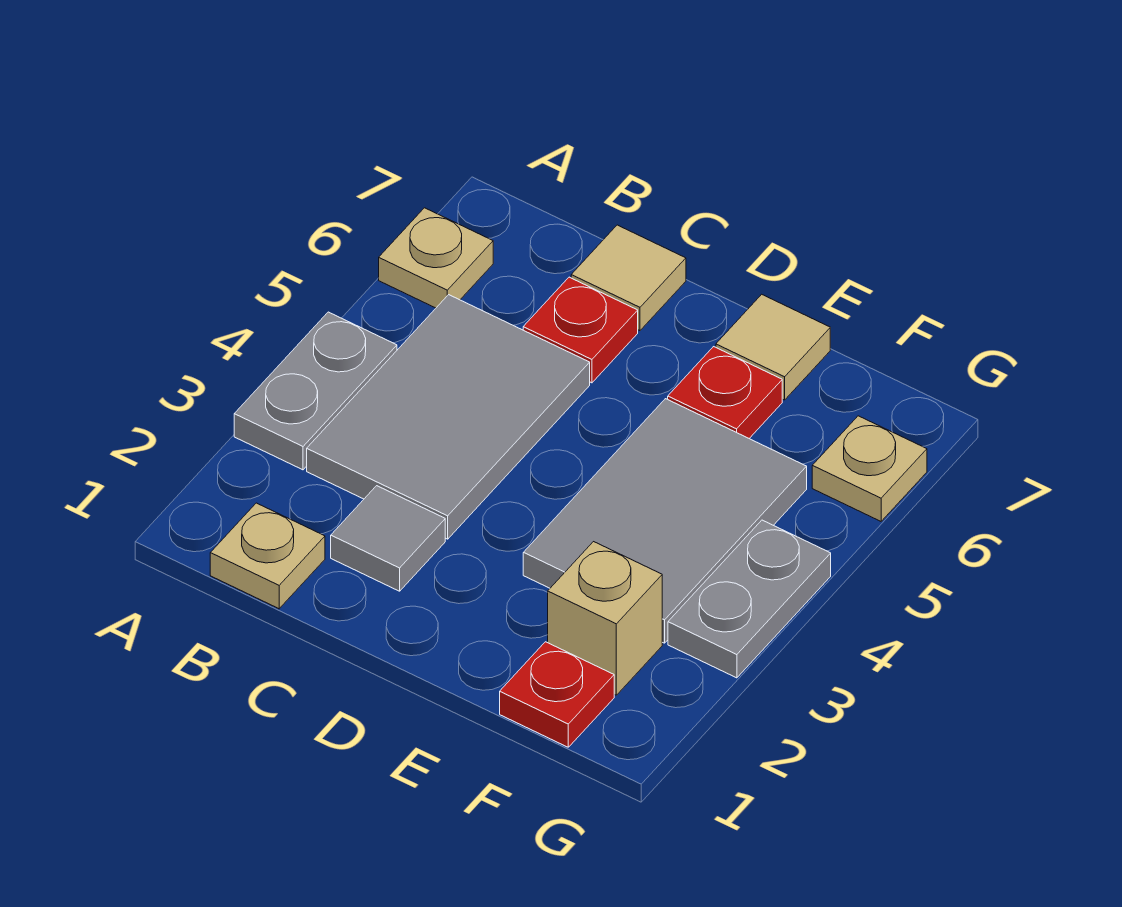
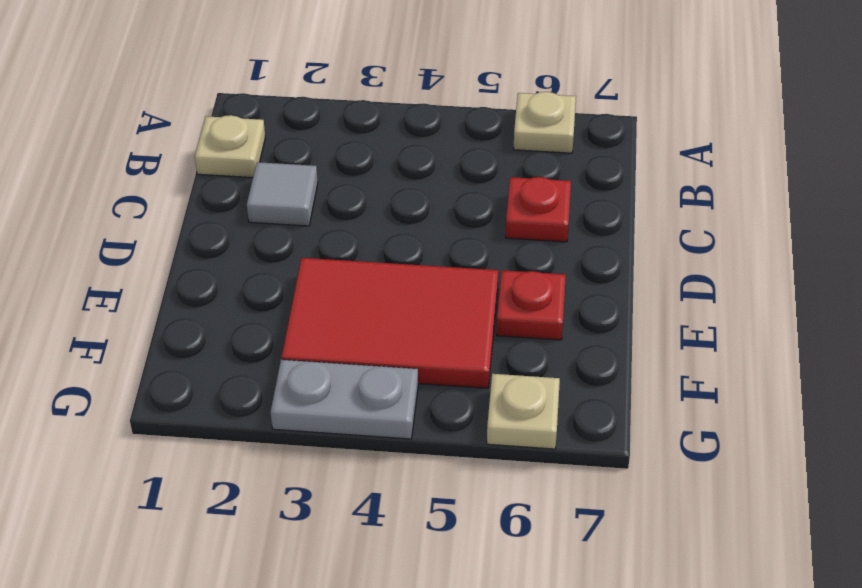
red tile E3:F5 level 1 -> grey tile E3:F5 level 1
none -> grey plate A3:A4 level 1
none -> grey tile B3:C5 level 1
none -> tan tile C7 level 1

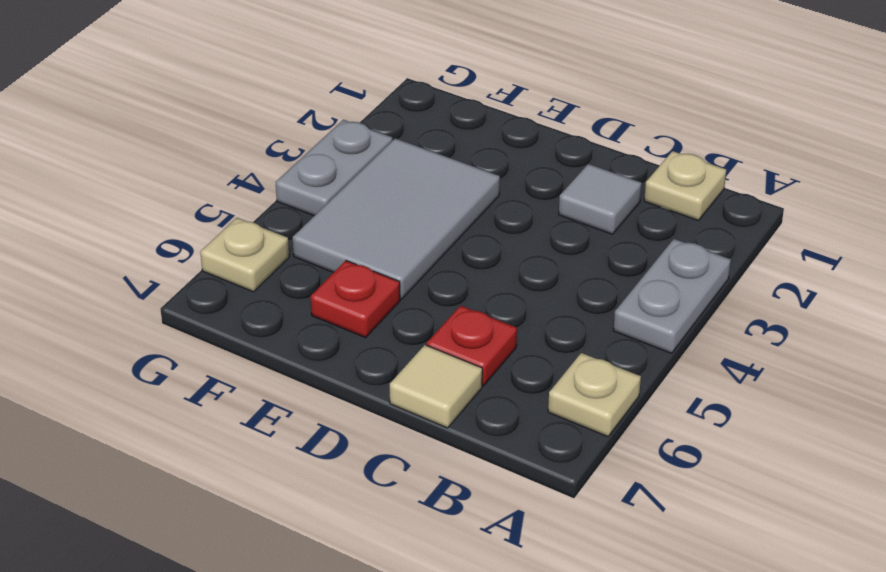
none -> grey tile B3:C5 level 1
none -> tan tile E7 level 1
none -> red plate F1 level 1

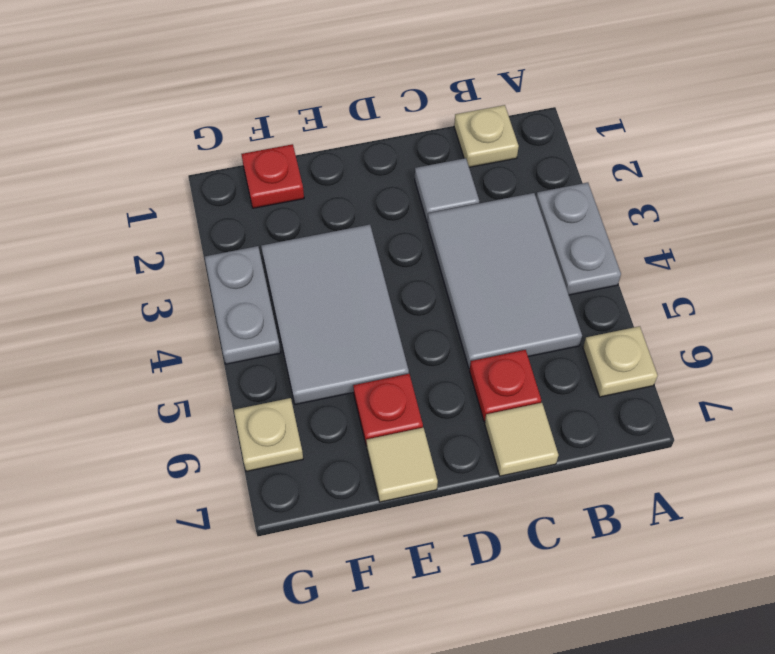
none -> tan brick F2 level 1

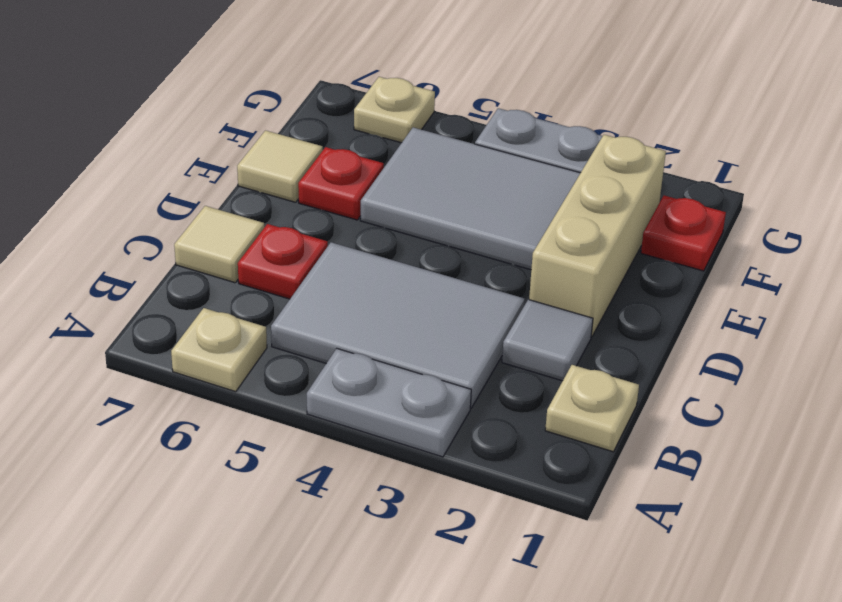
tan brick D2:F2 level 1 -> tan brick F2 level 1

